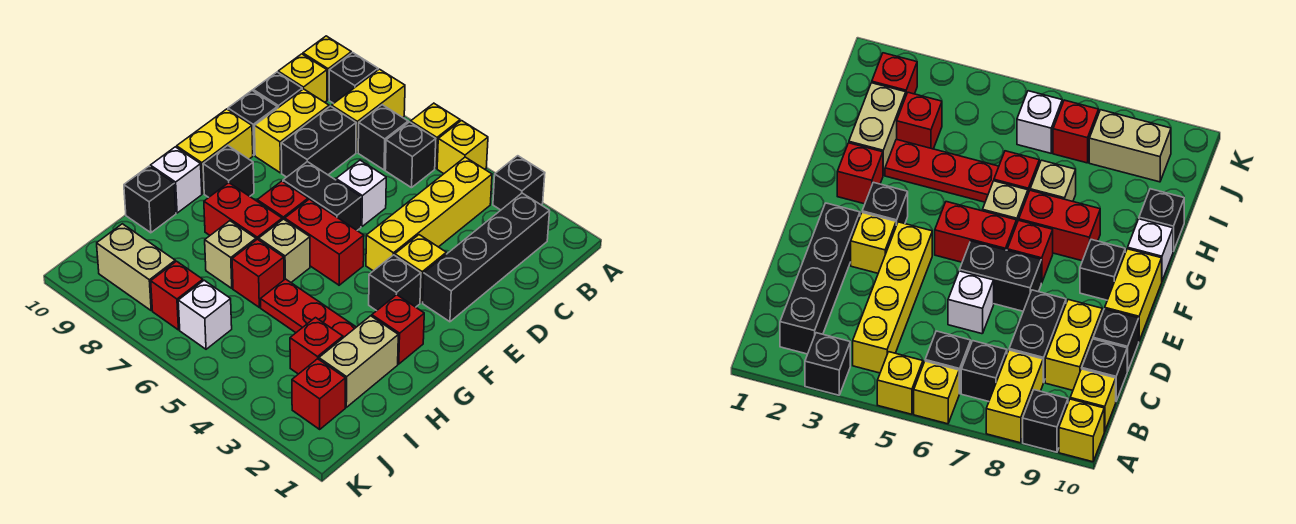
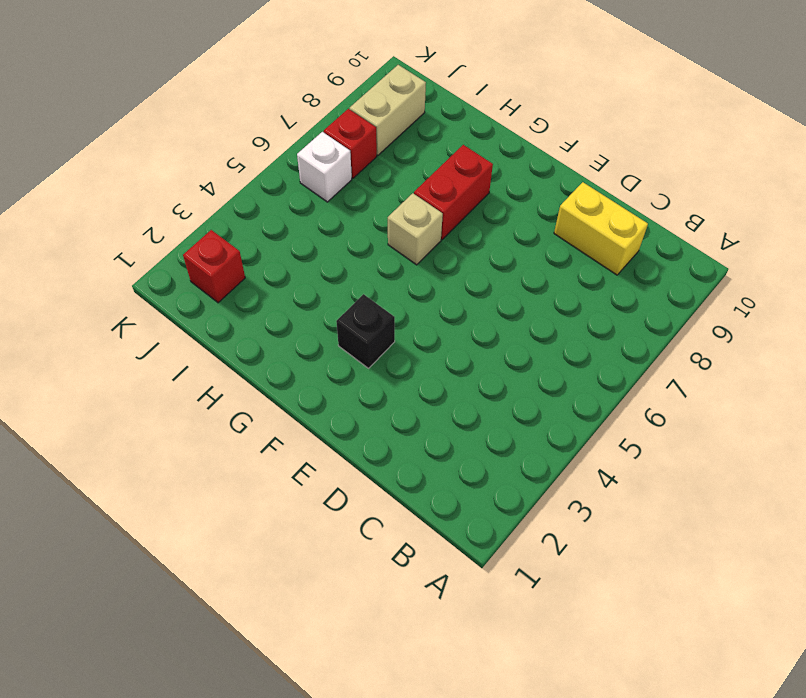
none -> black brick A3 level 1
none -> yellow brick A5 level 1
none -> yellow brick A6 level 1
none -> yellow brick A8:B8 level 1

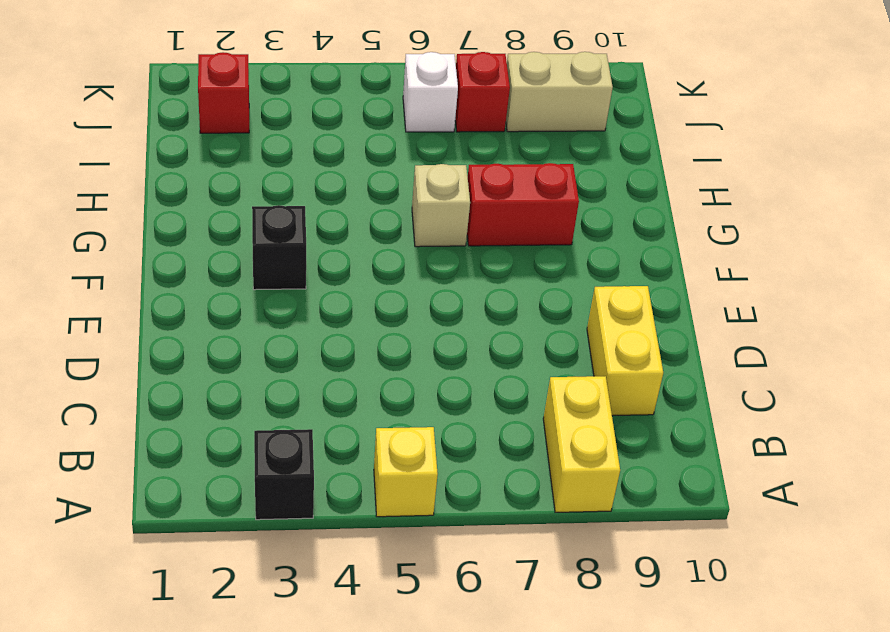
none -> yellow brick A6 level 1
none -> black brick A9 level 1
none -> yellow brick A10 level 1
none -> black brick B2:E2 level 1

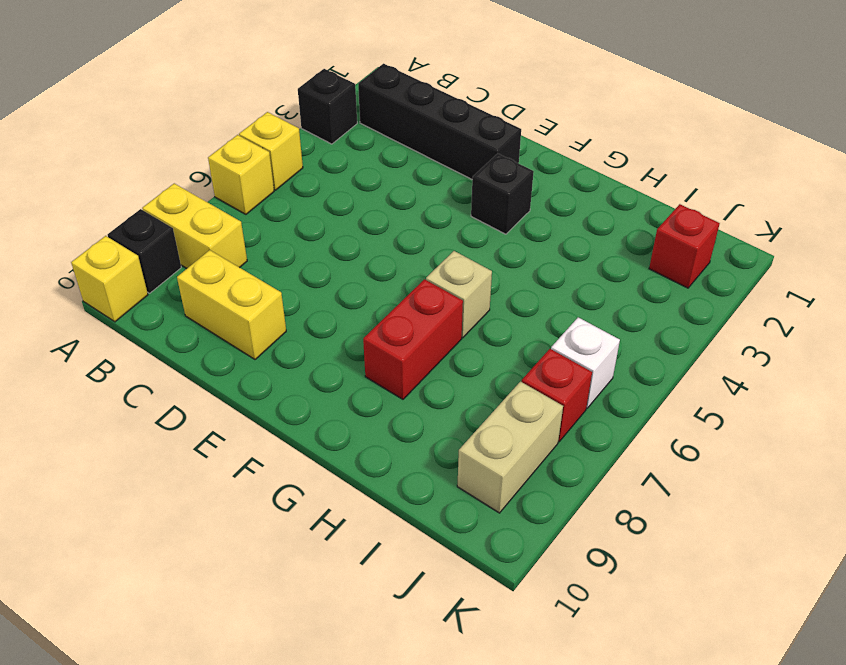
none -> yellow brick B4:E4 level 1
none -> black brick B6 level 1
none -> black brick B7 level 1
none -> yellow brick B10 level 1

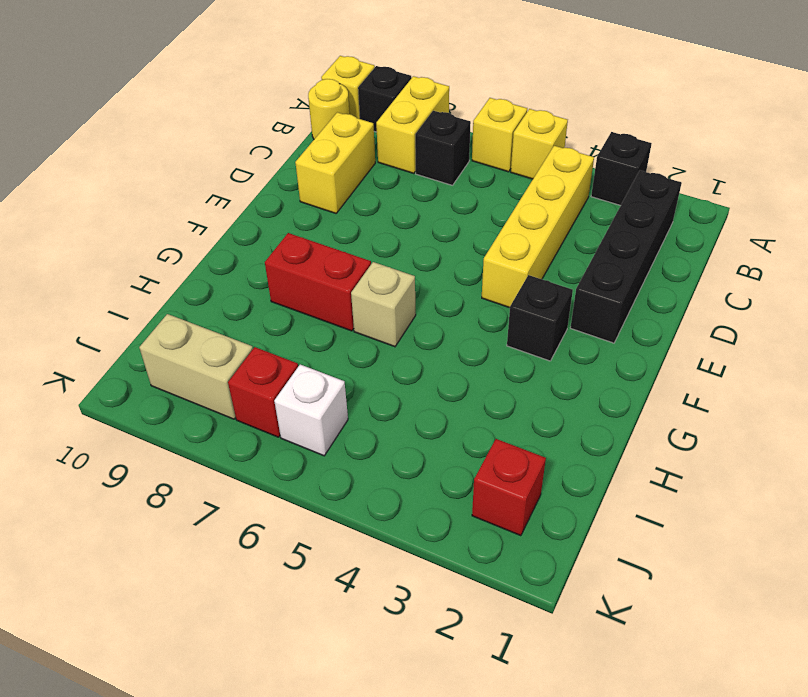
yellow round brick B10 level 1 -> yellow brick B10 level 1
none -> black brick B6 level 1
none -> black brick C8:D8 level 1
none -> black brick C10 level 1
none -> white brick D6 level 1

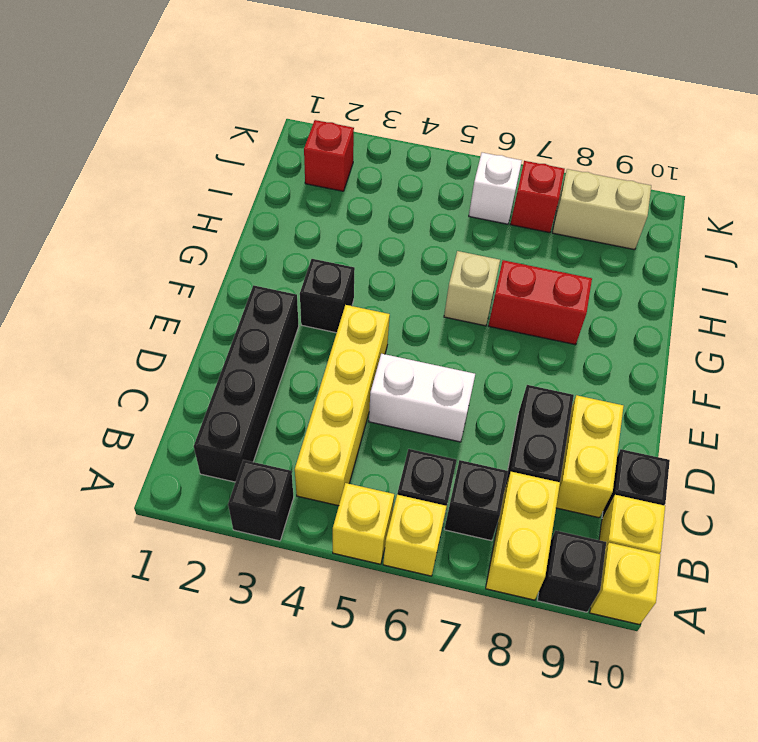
white brick D5:D6 level 1 -> white brick D6 level 1
none -> black brick D10 level 1
none -> yellow brick E3 level 1
none -> black brick E6:E7 level 1
none -> yellow brick E10:F10 level 1

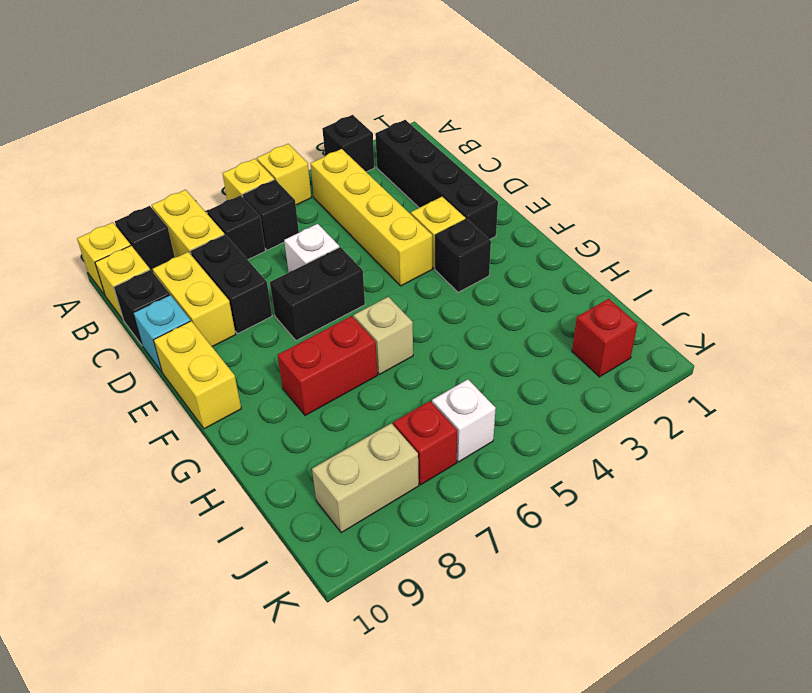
cyan brick D10 level 1 -> black brick D10 level 1
none -> red brick F5:F6 level 1
none -> red brick F7 level 1
none -> black brick F9 level 1
none -> red brick G2 level 1

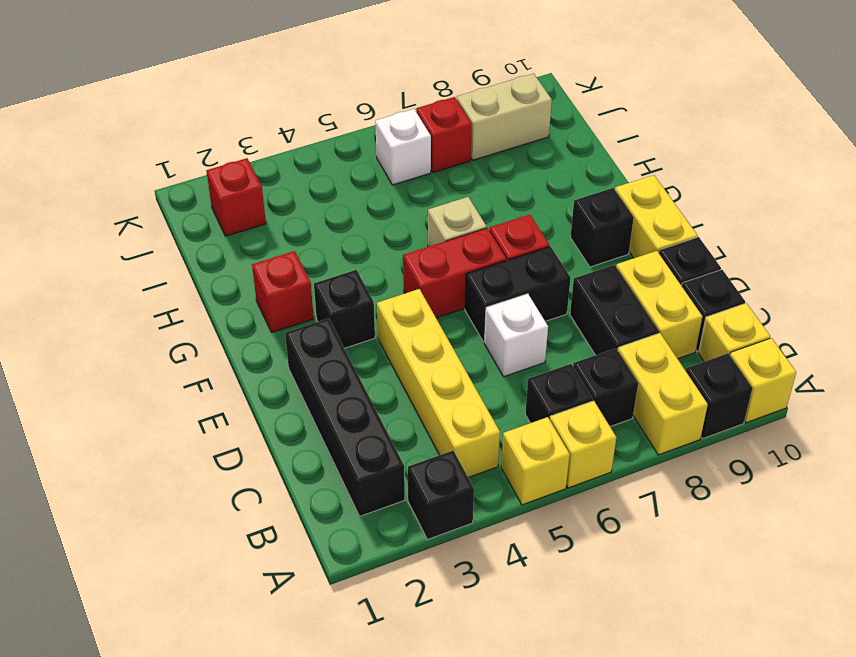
none -> yellow brick E3 level 1
none -> red brick G7:G8 level 1
none -> white brick G10 level 1
none -> tan brick H2:I2 level 1

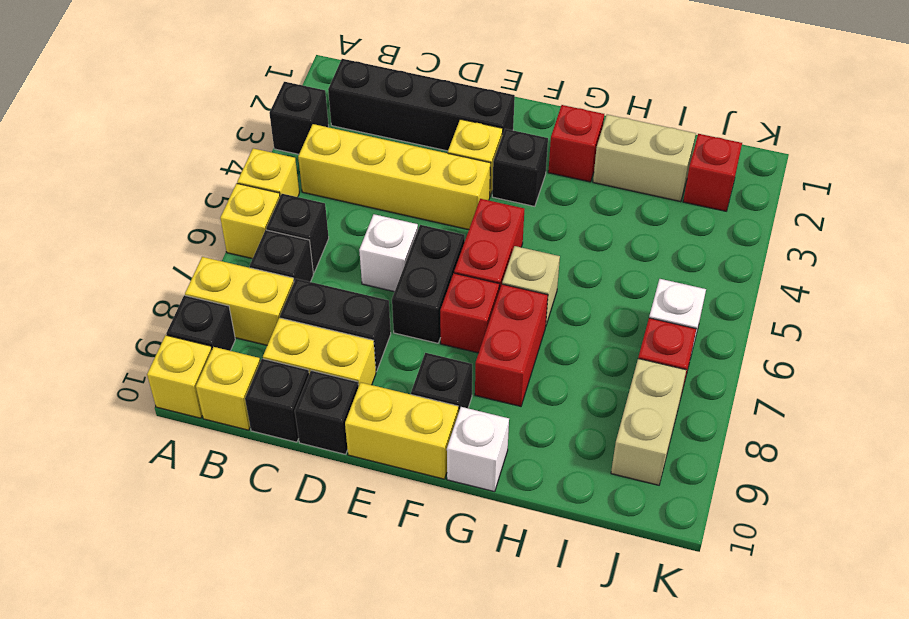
none -> red plate H3:H5 level 1
none -> red brick H6 level 1
none -> tan brick H7 level 1
none -> black brick H10 level 1

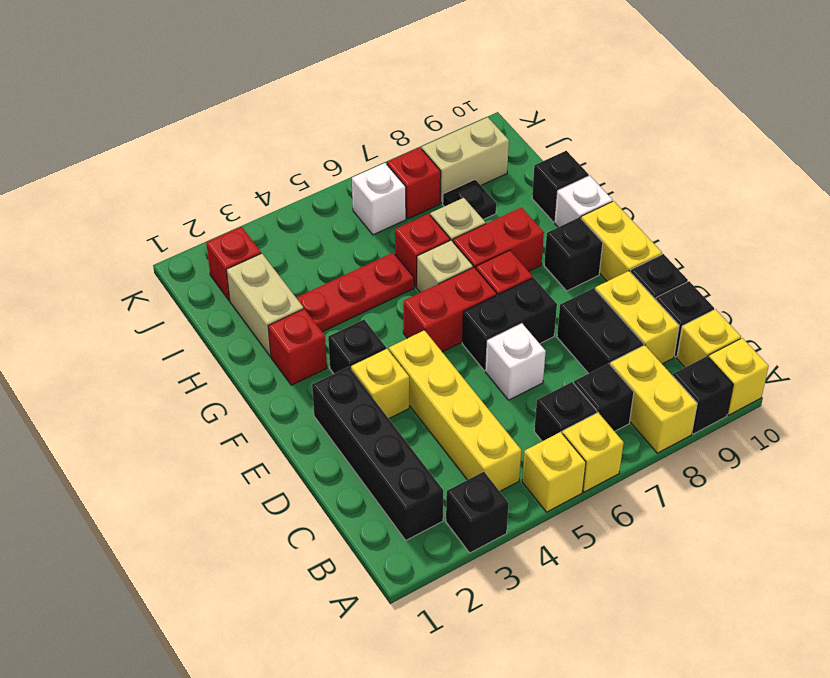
black plate I8 level 1 -> none
none -> red brick I3 level 1

